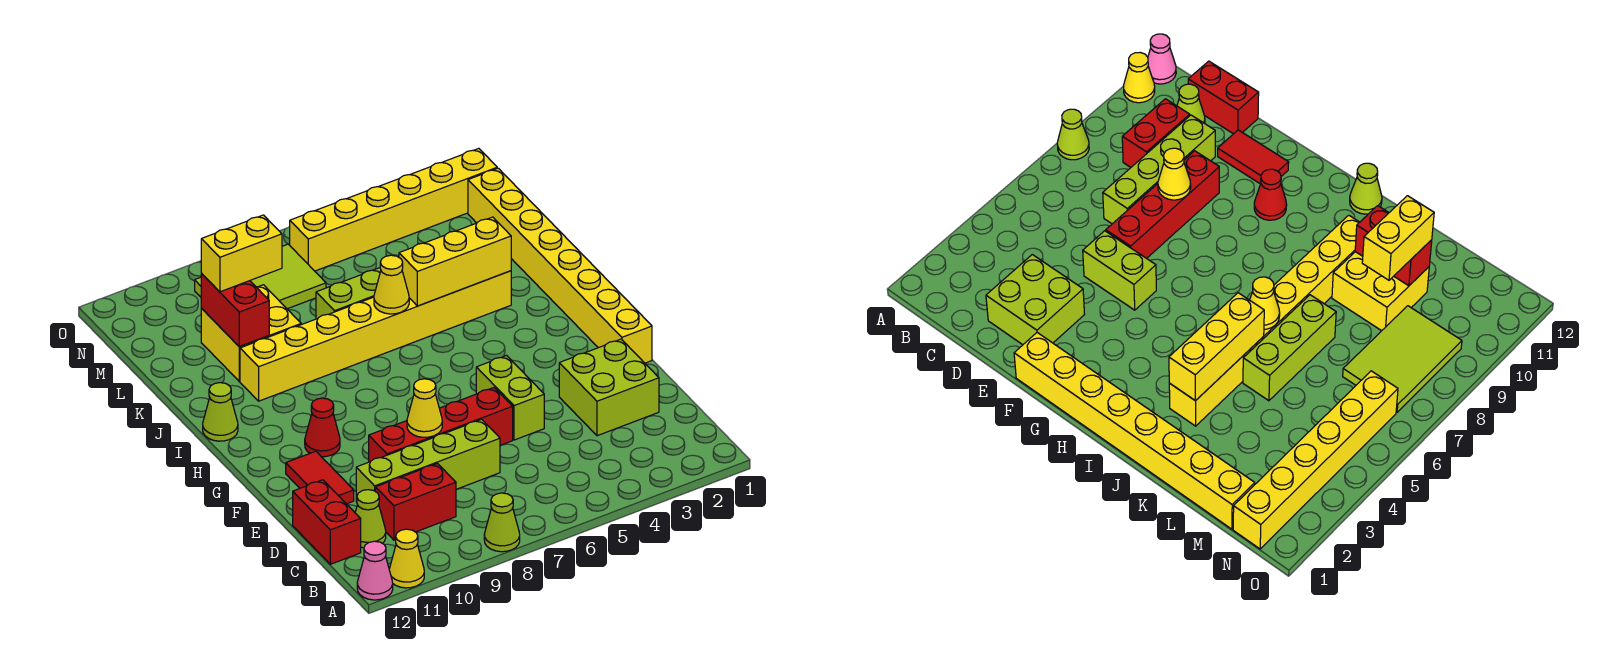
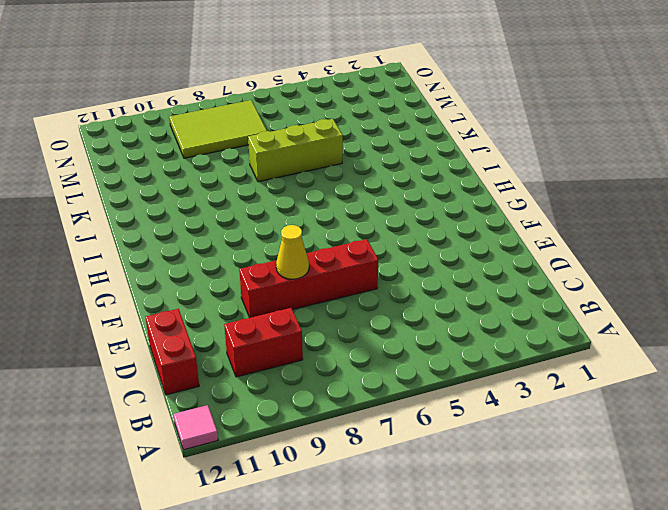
pink tile A12 level 1 -> pink cone A12 level 1
none -> lime cone A8 level 1
none -> yellow cone A11 level 1
none -> lime cone C11 level 1

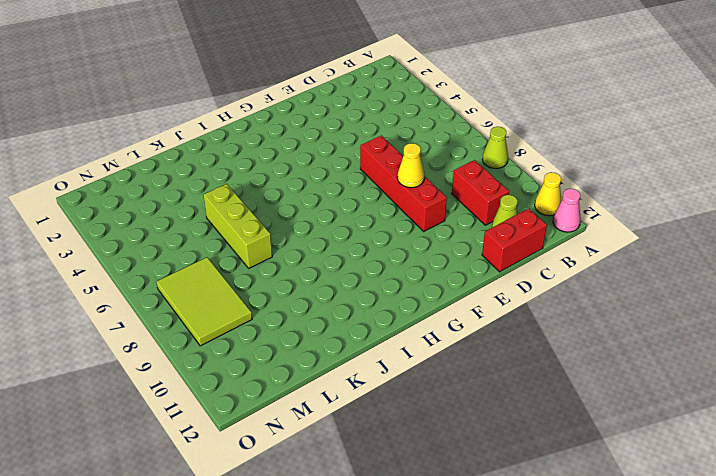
none -> lime brick D2:E3 level 1
none -> lime brick D7:D10 level 1
none -> lime brick E5:F5 level 1

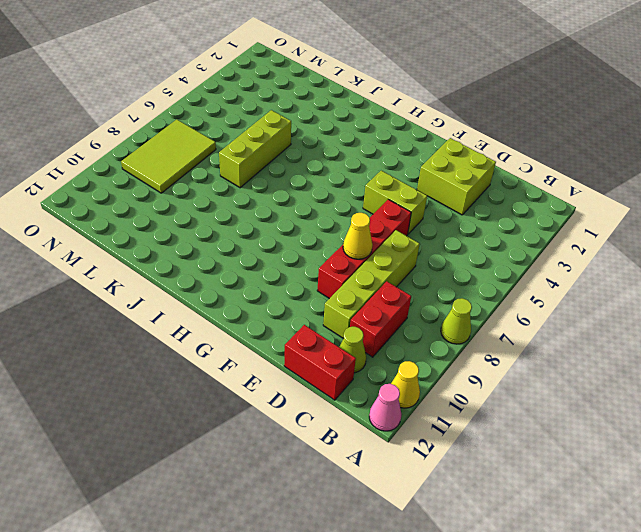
none -> red tile E11:F11 level 1
none -> yellow brick F1:M1 level 1
none -> red cone G10 level 1

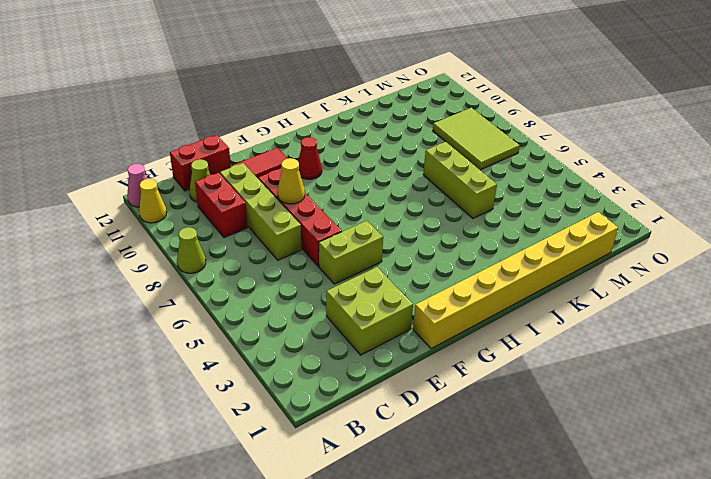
none -> lime cone I12 level 1
none -> yellow brick J3:J10 level 1
none -> yellow brick K9:L10 level 1

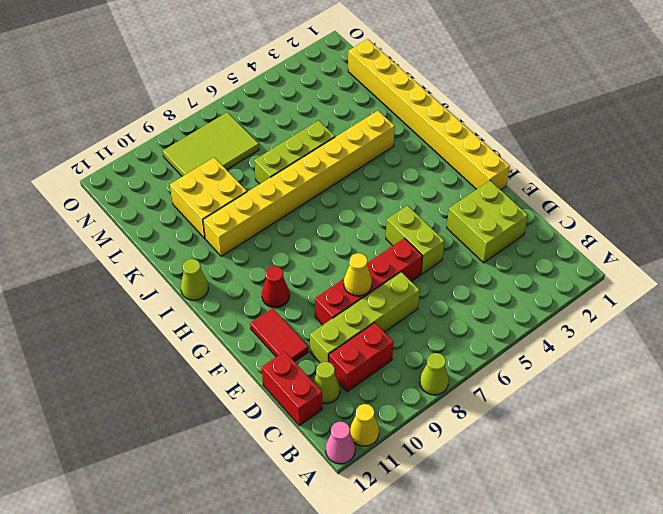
none -> yellow brick N1:N6 level 1
none -> yellow brick J3:J5 level 2
none -> yellow cone J6 level 2

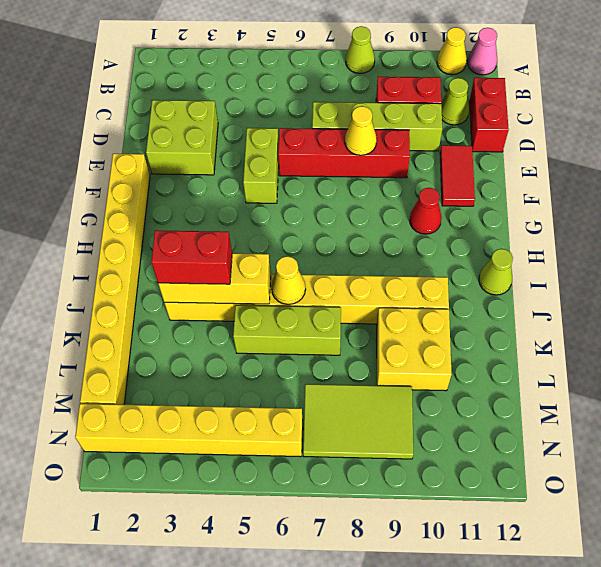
red brick J3:J4 level 3 -> red brick K10:L10 level 2
none -> yellow brick L9:L10 level 3

